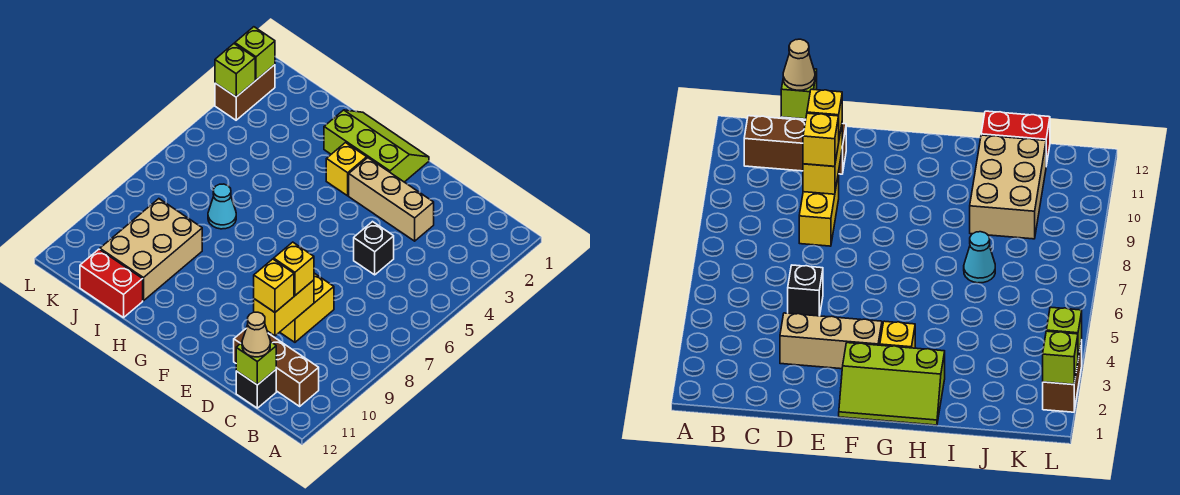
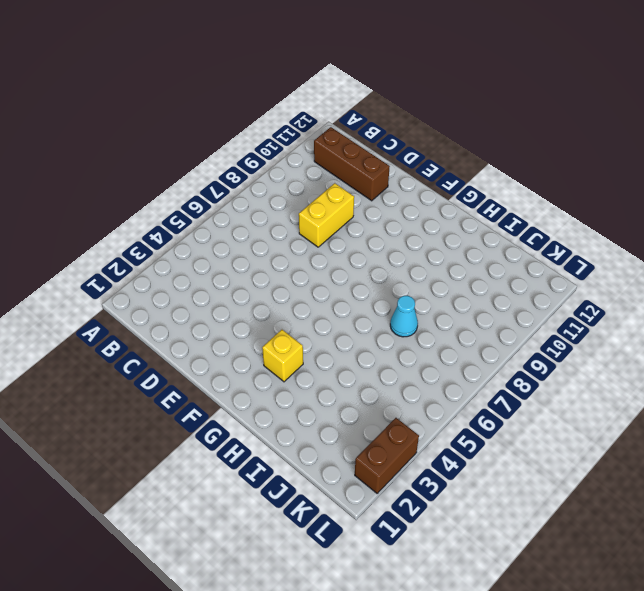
none -> black brick C12 level 1
none -> tan brick D3:F3 level 1
none -> black brick D5 level 1

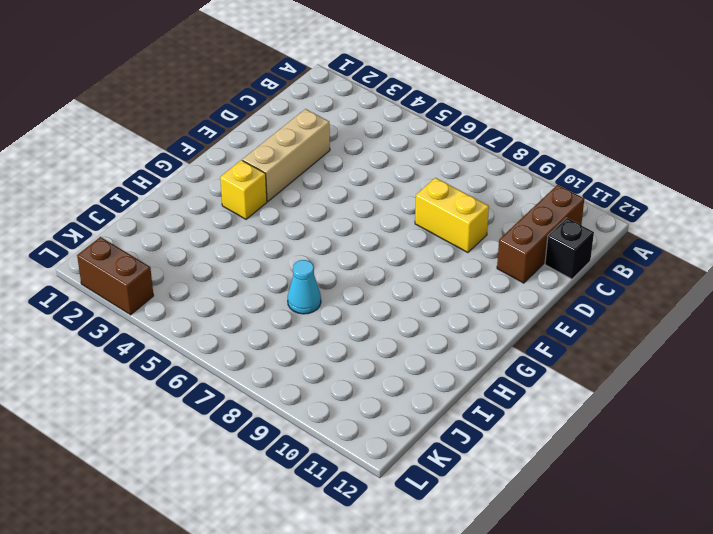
none -> black brick D5 level 1
none -> lime slope F1:H2 level 1 top 2
none -> tan brick I9:J11 level 1

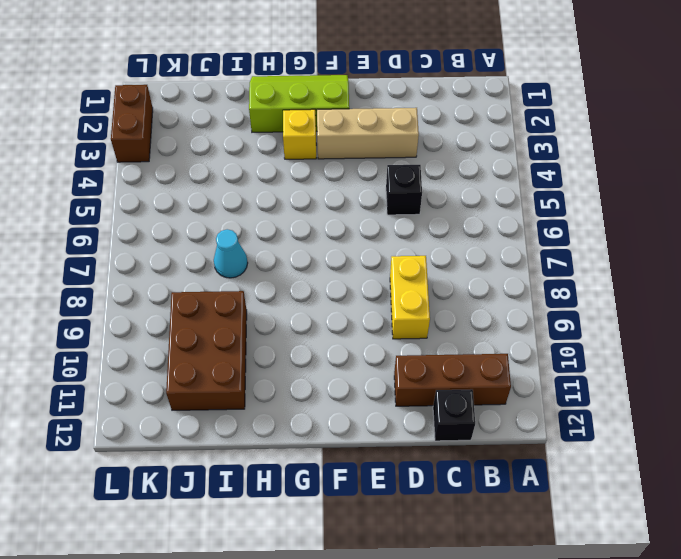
brown brick I9:J11 level 1 -> tan brick I9:J11 level 1
none -> red brick I12:J12 level 1
none -> lime brick C12 level 2
none -> yellow brick D9:D10 level 2

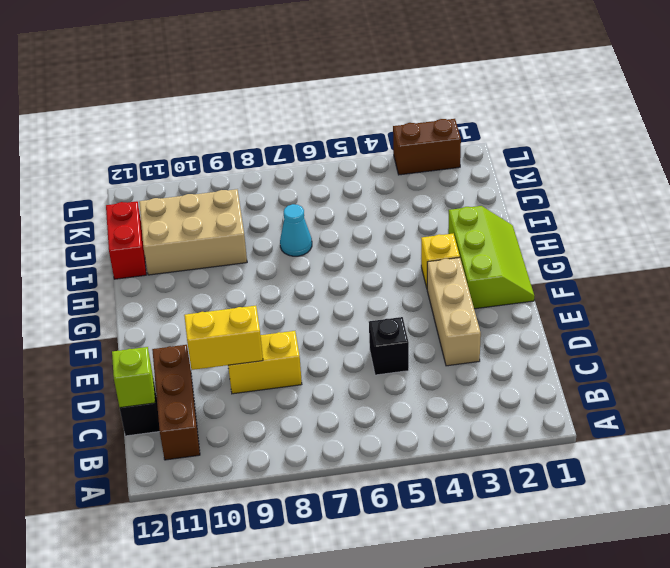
none -> lime brick L2 level 2
none -> lime brick L3 level 2
none -> tan cone C12 level 3

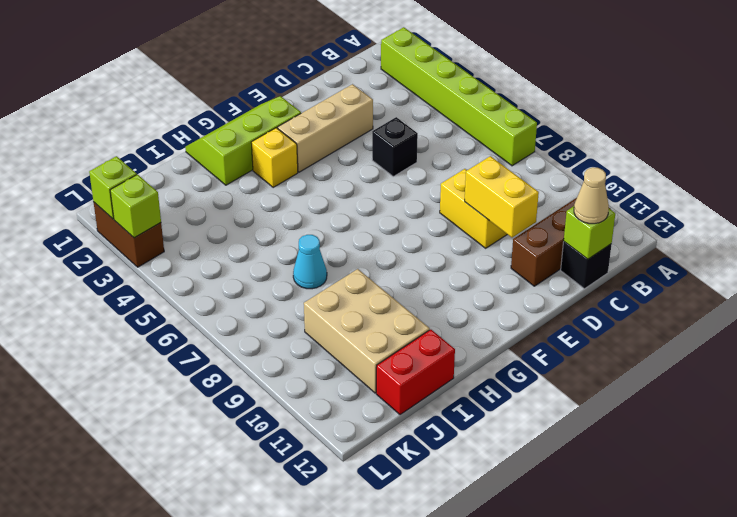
lime brick A2:A7 level 1 -> none
none -> yellow brick D9 level 3
none -> yellow brick D10 level 3

